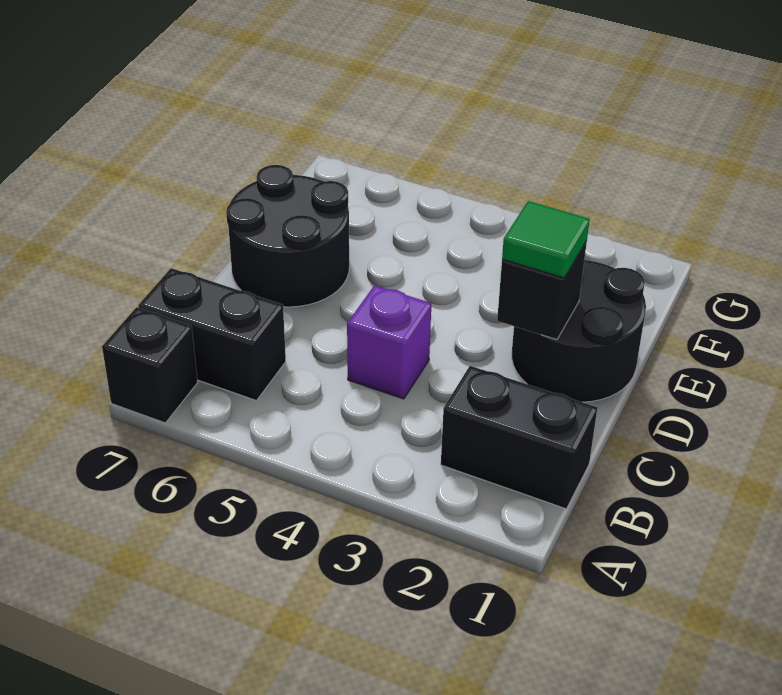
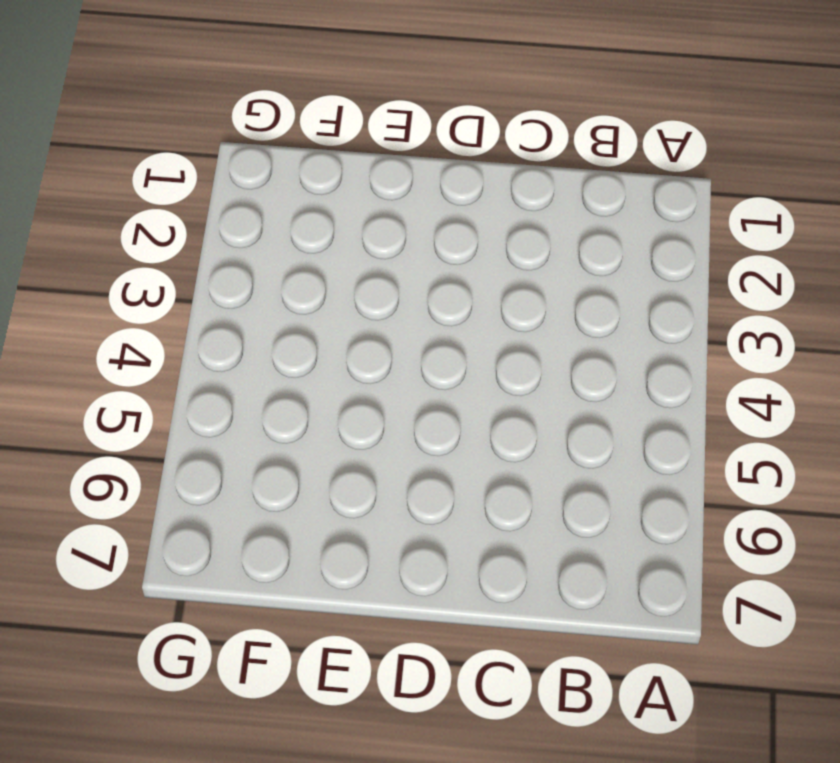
none -> black brick A7 level 1
none -> black brick B1:B2 level 1

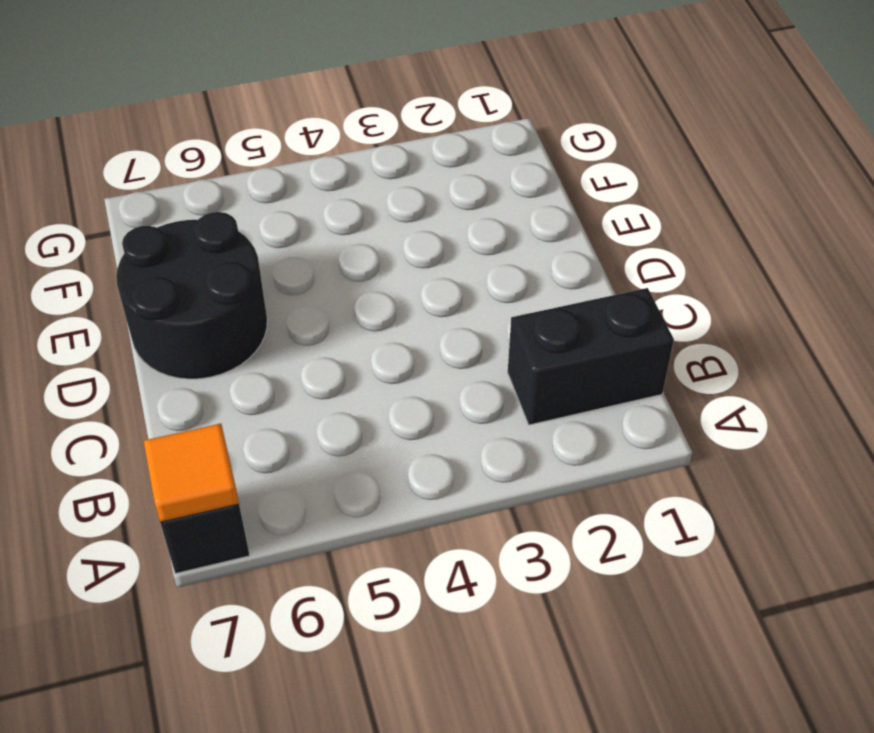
orange tile A7 level 2 -> none
none -> black brick B6:B7 level 1
none -> purple brick C4 level 1

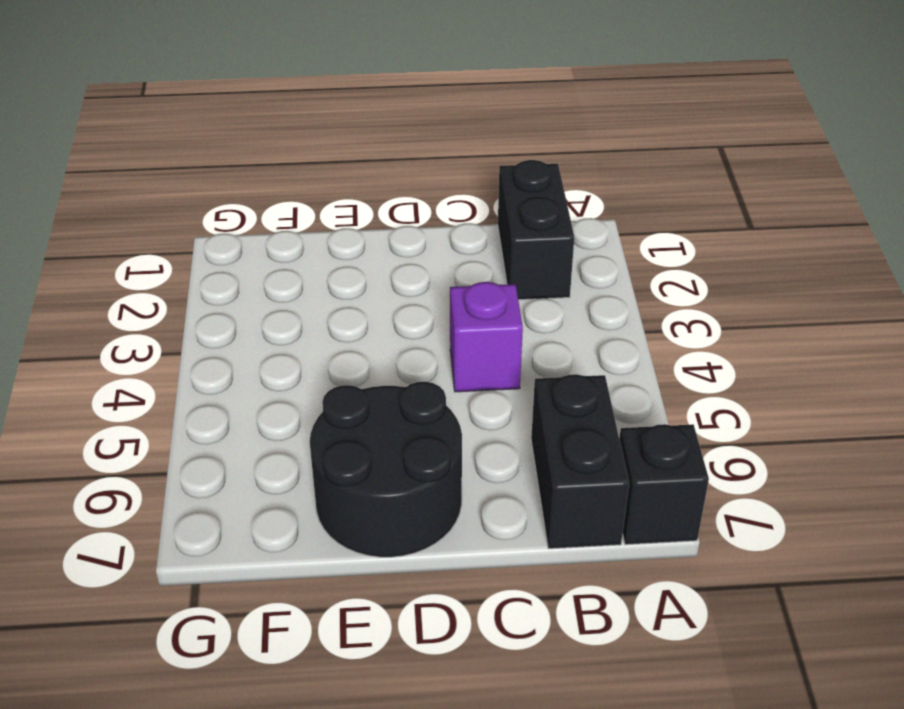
none -> black round brick D1:E2 level 1
none -> black brick D2 level 2

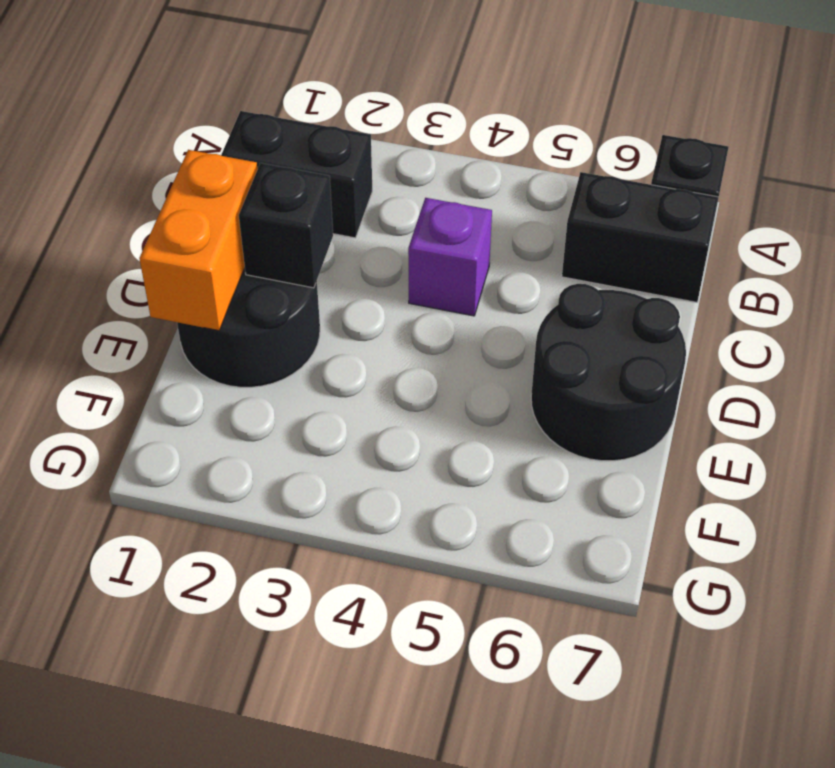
orange brick D1:E1 level 2 -> none
none -> green tile D2 level 3

